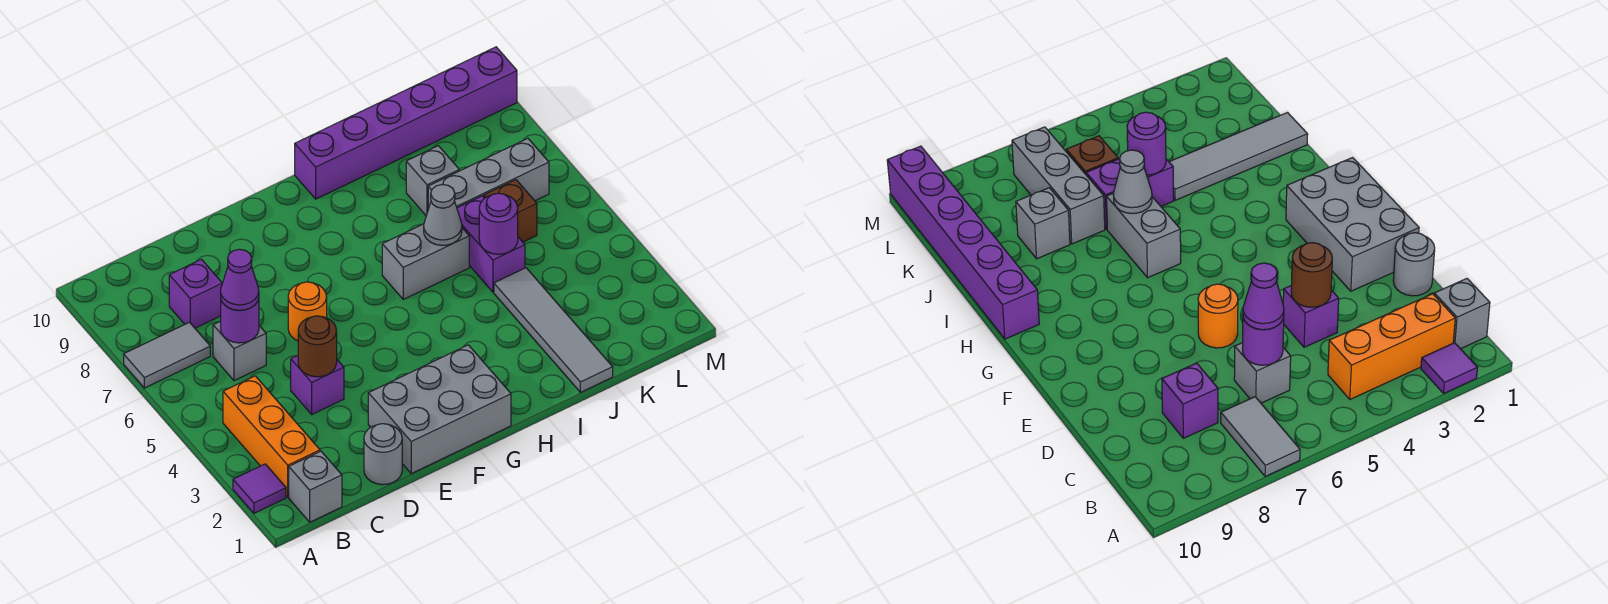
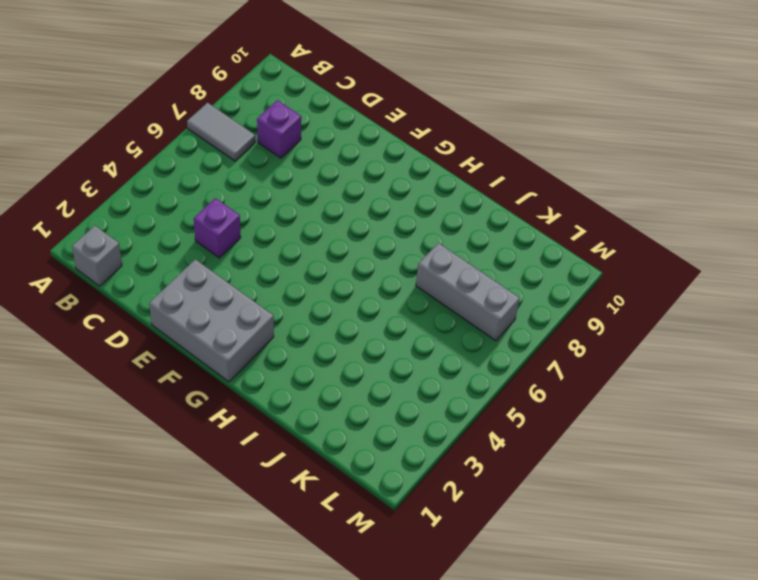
none -> purple tile A2 level 1
none -> orange brick B2:B4 level 1
none -> grey brick C6 level 1

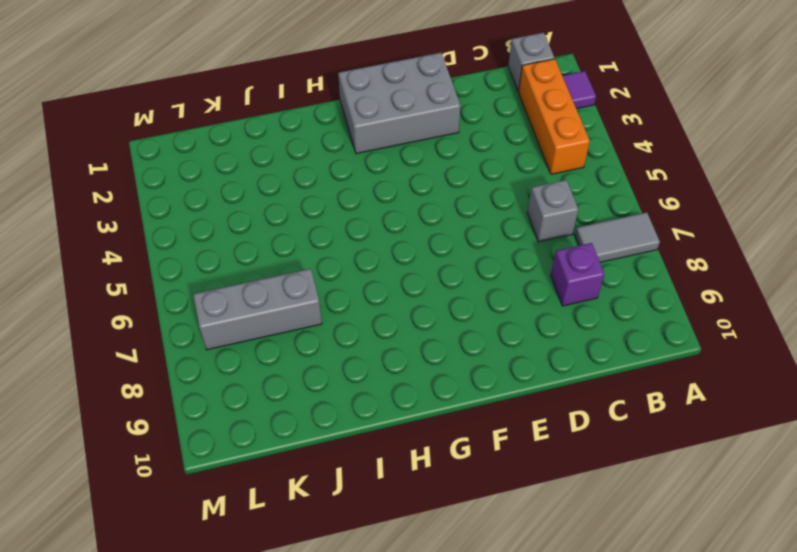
none -> grey round brick D1 level 1
none -> purple brick D4 level 1
none -> orange round brick E6 level 1

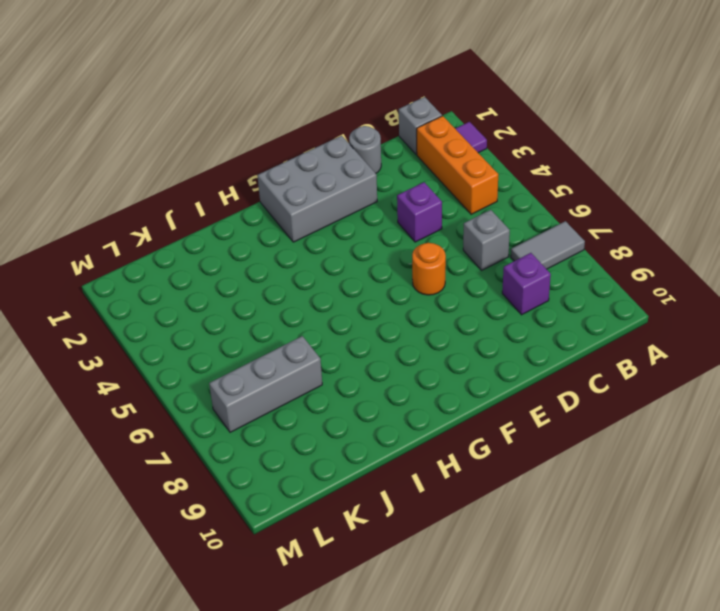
none -> grey brick H6:I6 level 1
none -> purple brick H10:M10 level 1
none -> grey tile J1:J4 level 1

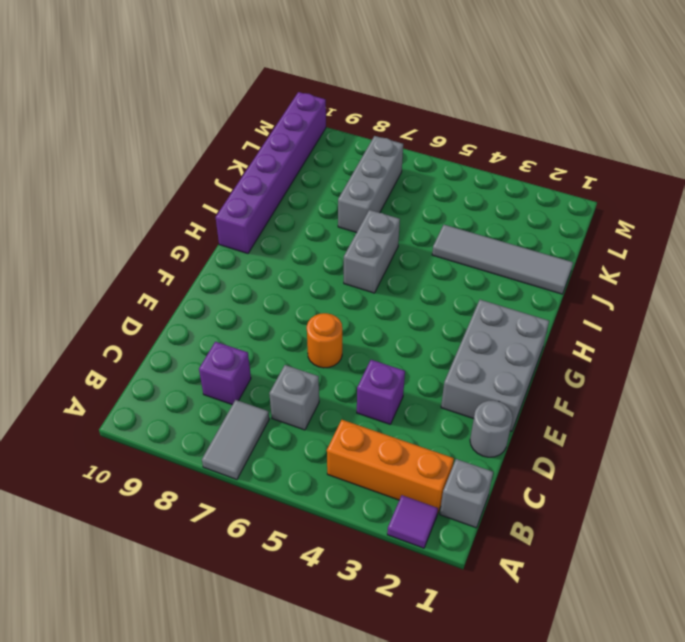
none -> purple brick J5:J6 level 1
none -> grey brick J8 level 1
none -> brown brick K6 level 1

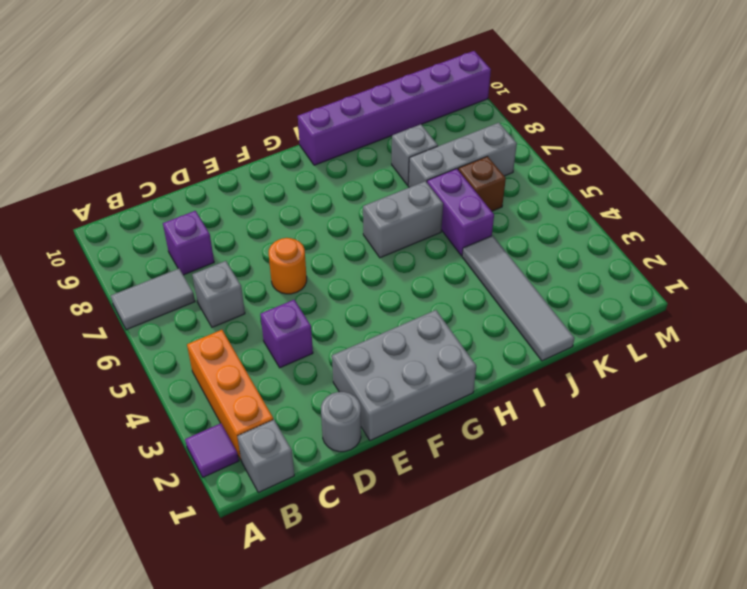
none -> purple round brick C6 level 2
none -> brown round brick D4 level 2
none -> grey cone I6 level 2

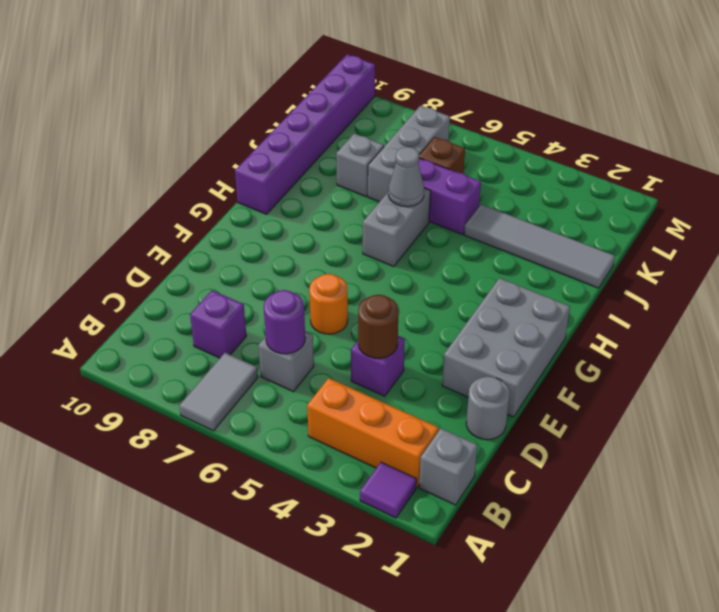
none -> purple round brick J5 level 2
none -> purple cone C6 level 3

